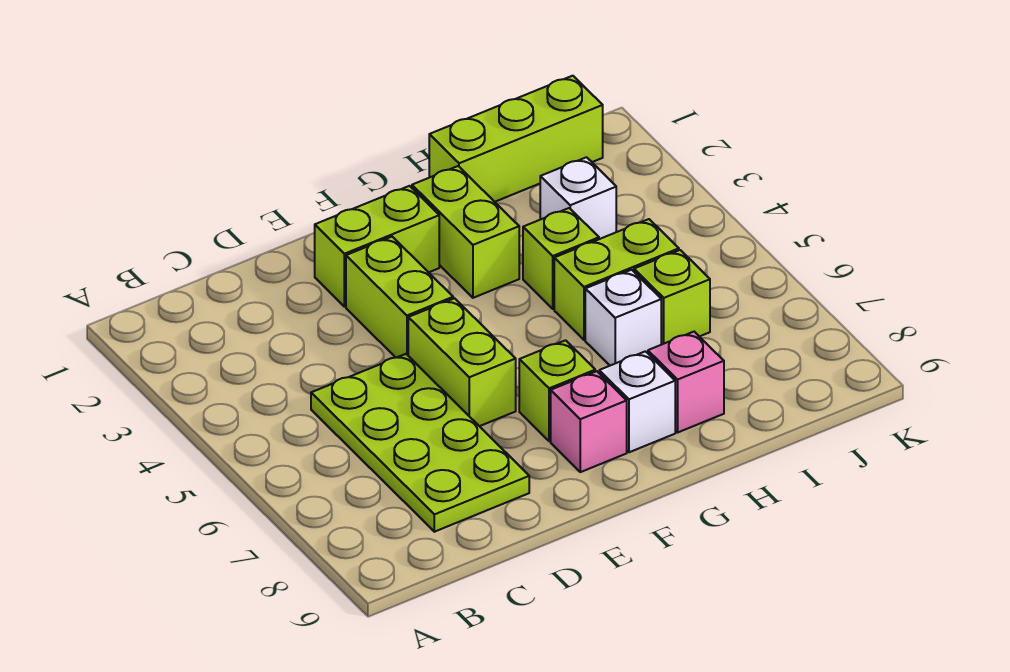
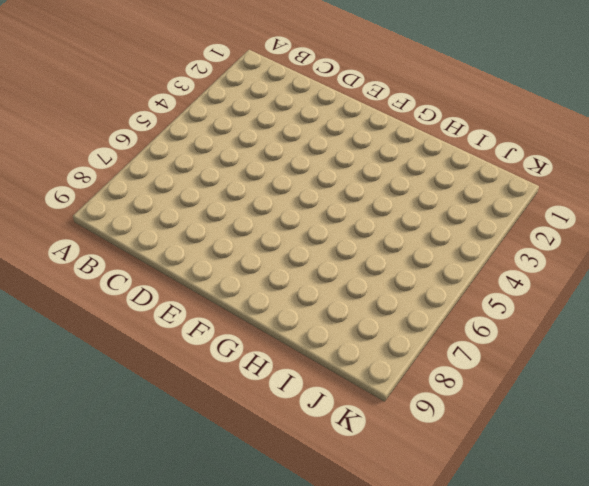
none -> lime plate C5:D8 level 1
none -> lime brick E2:F2 level 1
none -> lime brick E3:E4 level 1

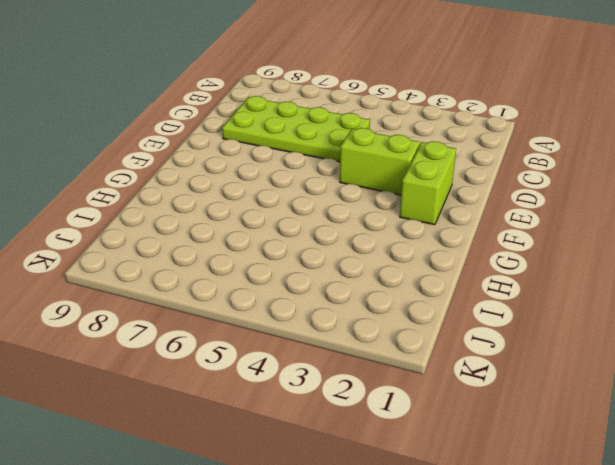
none -> lime brick E5:E6 level 1
none -> lime brick F7 level 1
none -> pink brick F8 level 1

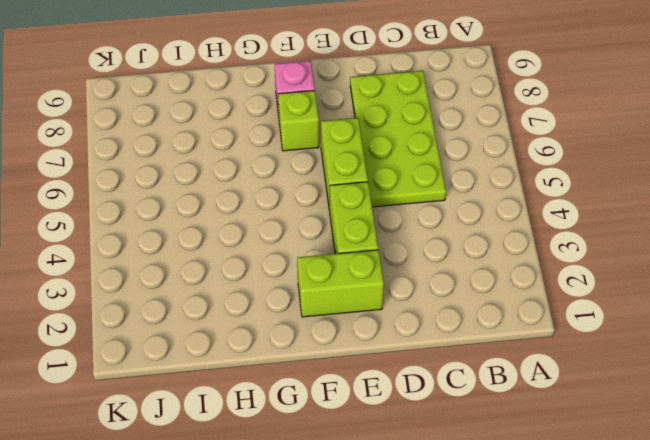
none -> lime brick G2:G3 level 1
none -> white brick G8 level 1
none -> lime brick H1:J1 level 1

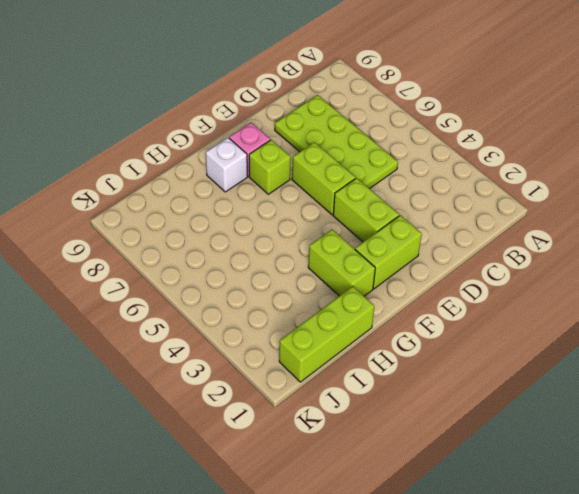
none -> lime brick H4 level 1
none -> lime brick H5:I5 level 1
none -> white brick H6 level 1

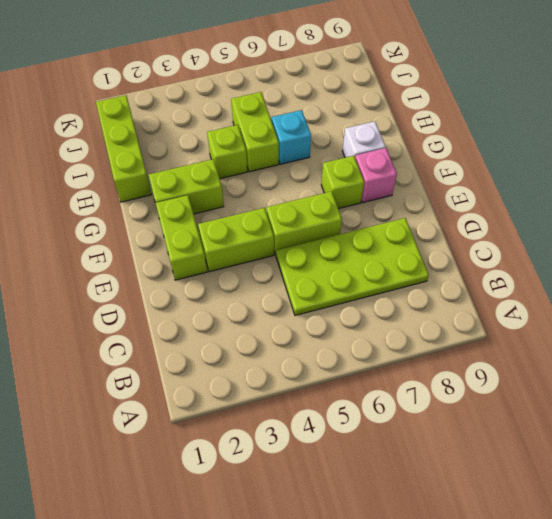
cyan brick H6 level 1 -> white brick H6 level 1
none -> pink brick H8 level 1
none -> white brick I3 level 1
none -> lime brick I6 level 1

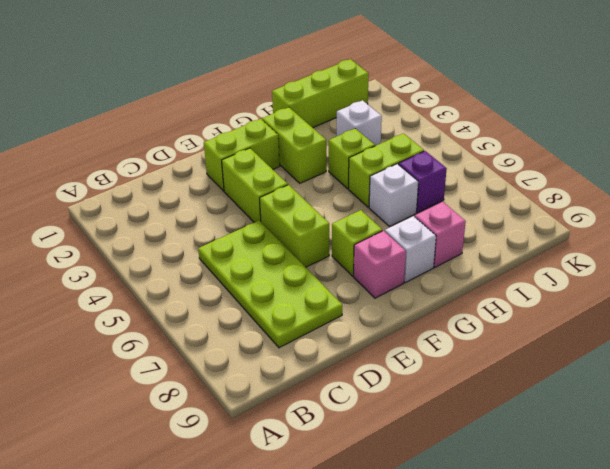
purple brick I6 level 1 -> lime brick I6 level 1

